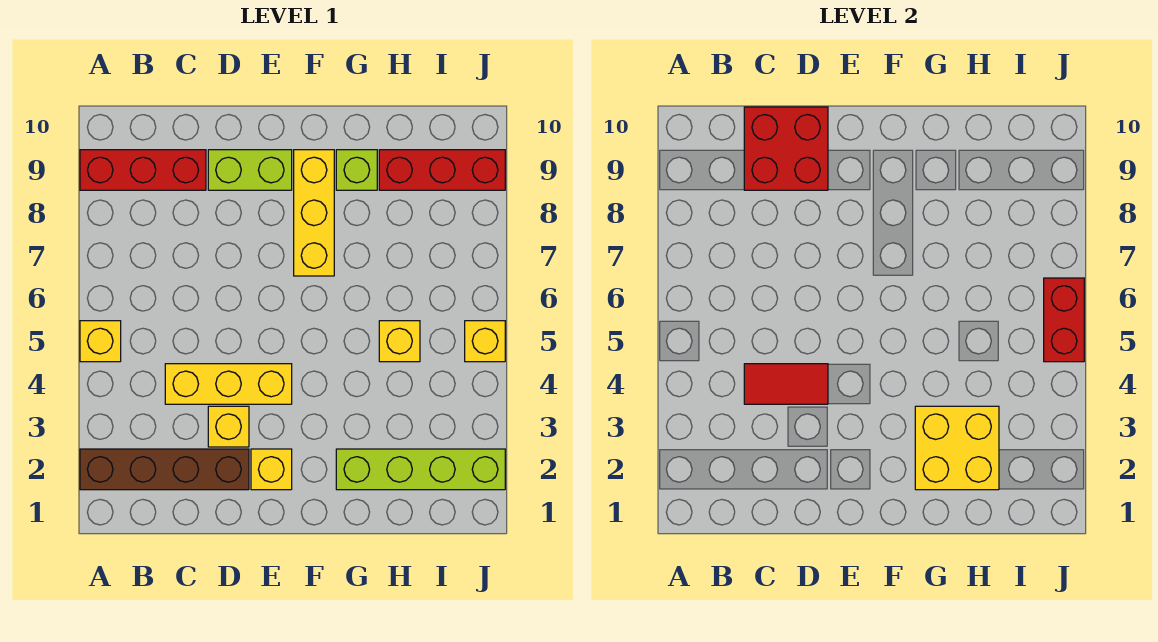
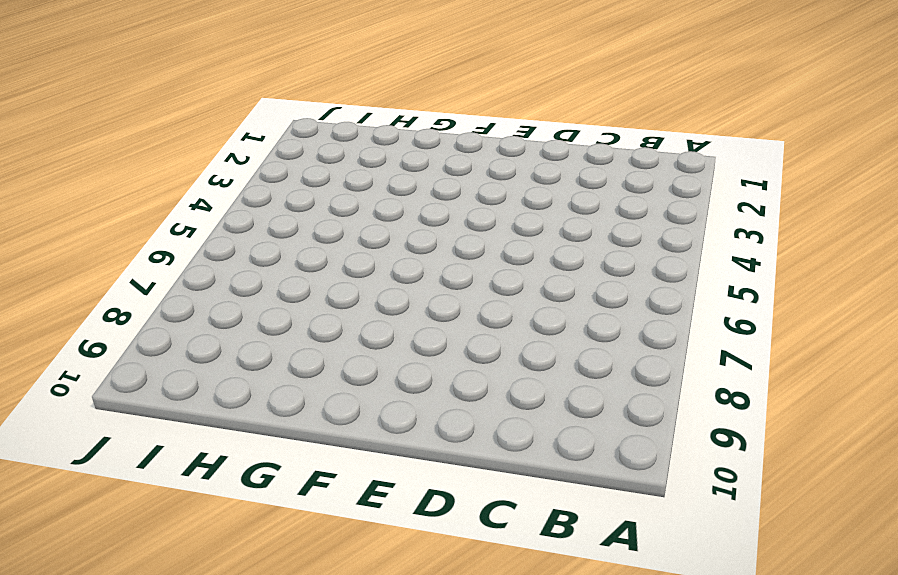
none -> brown brick A2:D2 level 1
none -> yellow brick A5 level 1
none -> red brick A9:C9 level 1

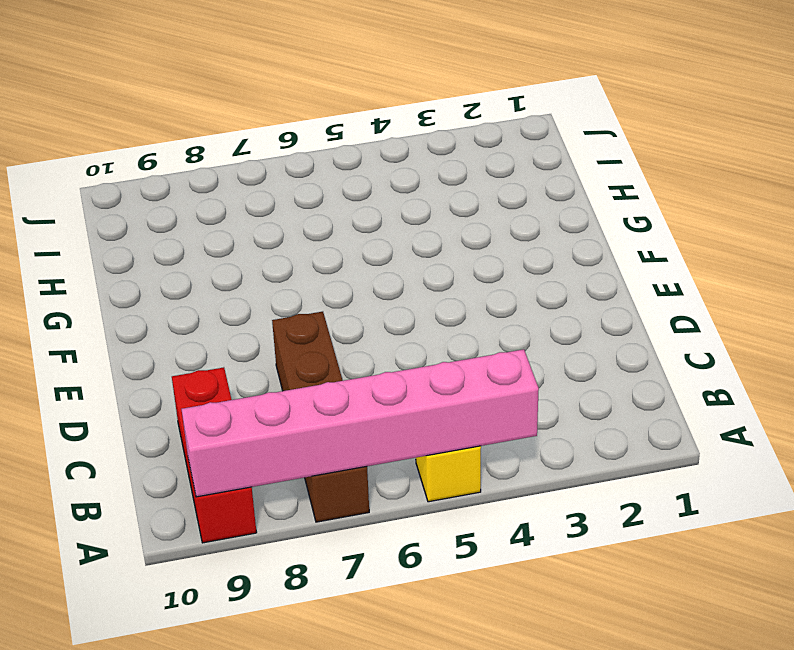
pink brick A4:A9 level 2 -> none
brown brick A7:D7 level 1 -> brown brick A2:D2 level 1
none -> yellow brick C4:E4 level 1
none -> yellow brick D3 level 1
none -> lime brick D9:E9 level 1

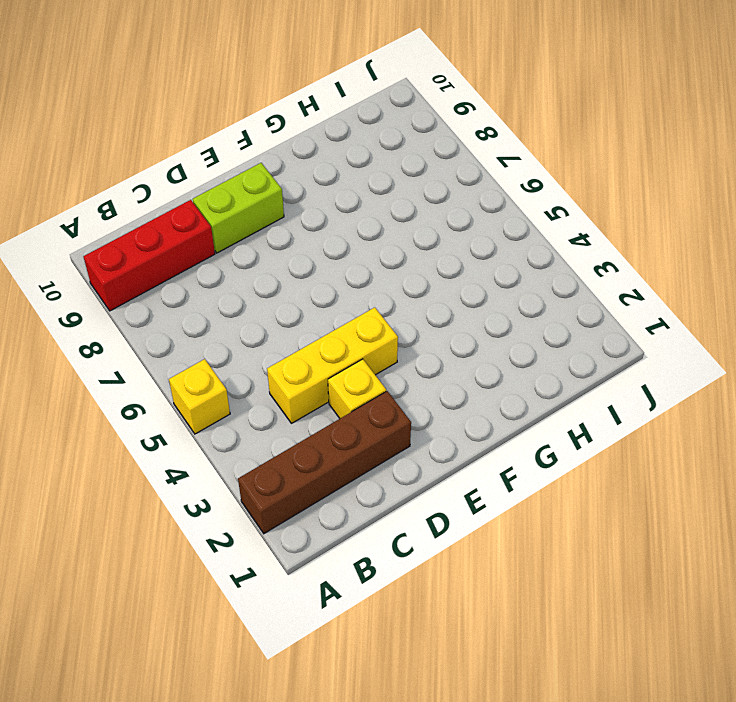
none -> yellow brick E2 level 1
none -> yellow brick F7:F9 level 1
none -> lime brick G2:J2 level 1

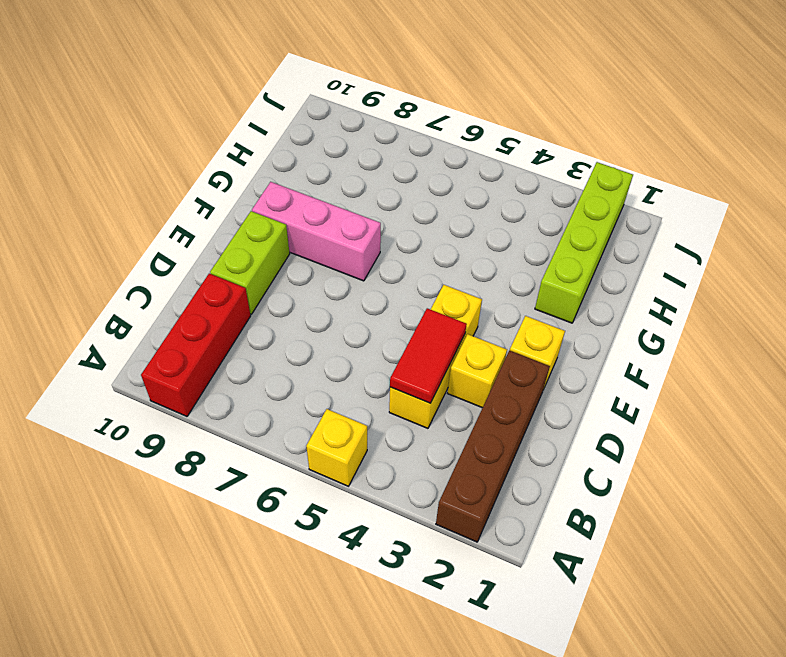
pink brick F7:F9 level 1 -> yellow brick F7:F9 level 1
none -> lime brick G9 level 1
none -> yellow brick H5 level 1
none -> red brick H9:J9 level 1

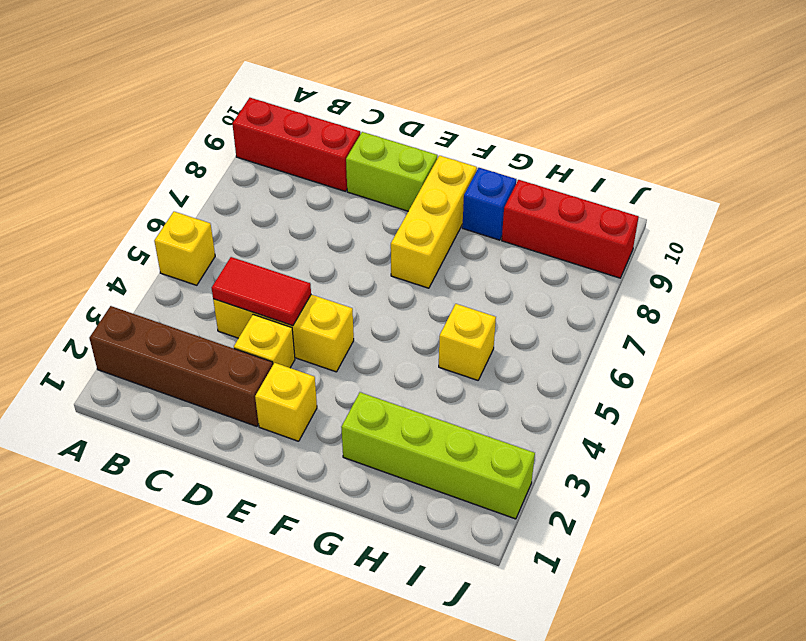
blue brick G9 level 1 -> lime brick G9 level 1
none -> yellow brick J5 level 1
none -> red brick C9:D10 level 2
none -> yellow brick G2:H3 level 2

